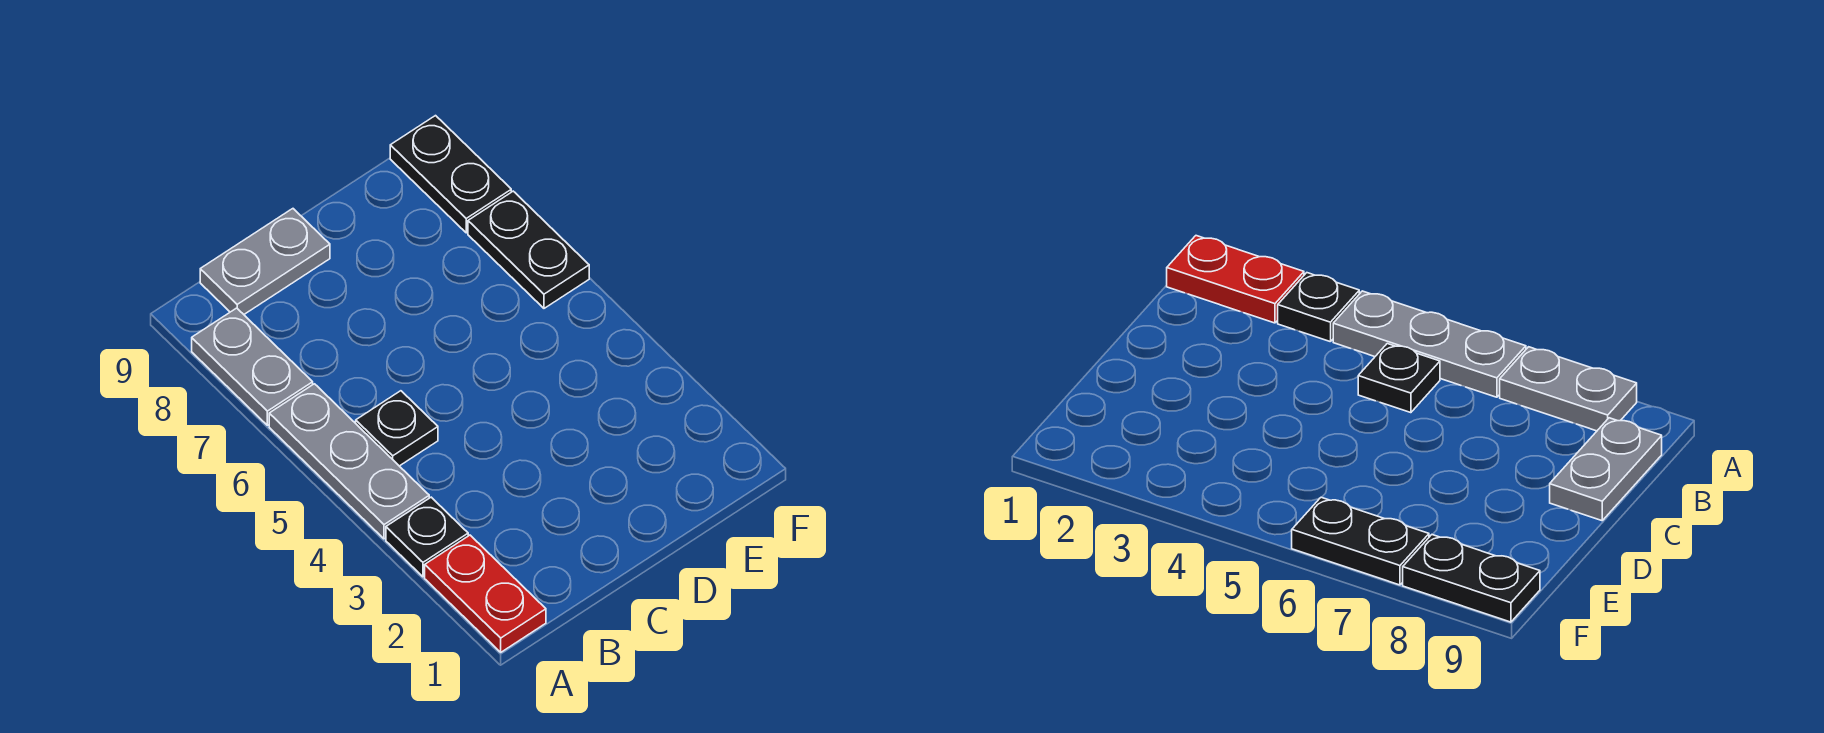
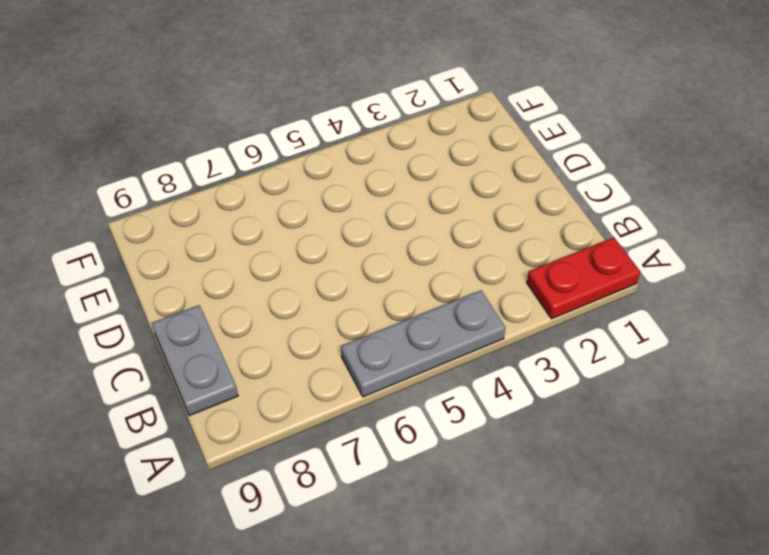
none -> black plate A3 level 1
none -> grey plate A7:A8 level 1

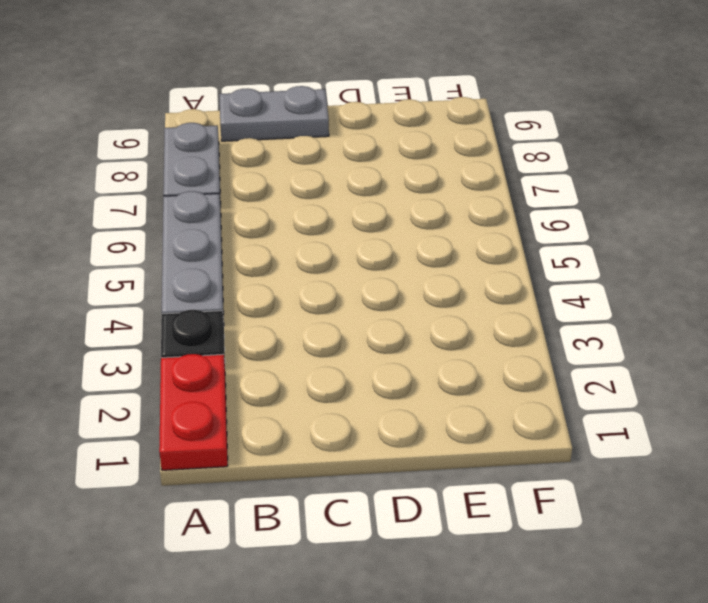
none -> black plate B5 level 1
none -> black plate F6:F7 level 1

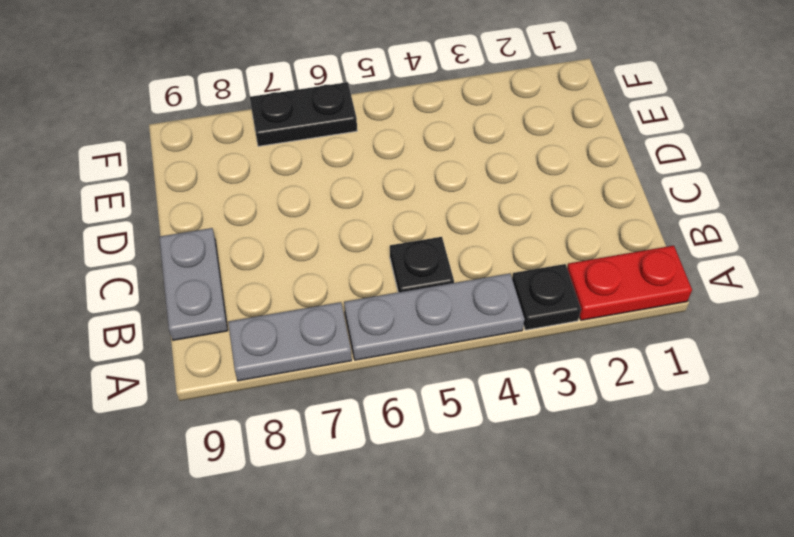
none -> black plate F8:F9 level 1

